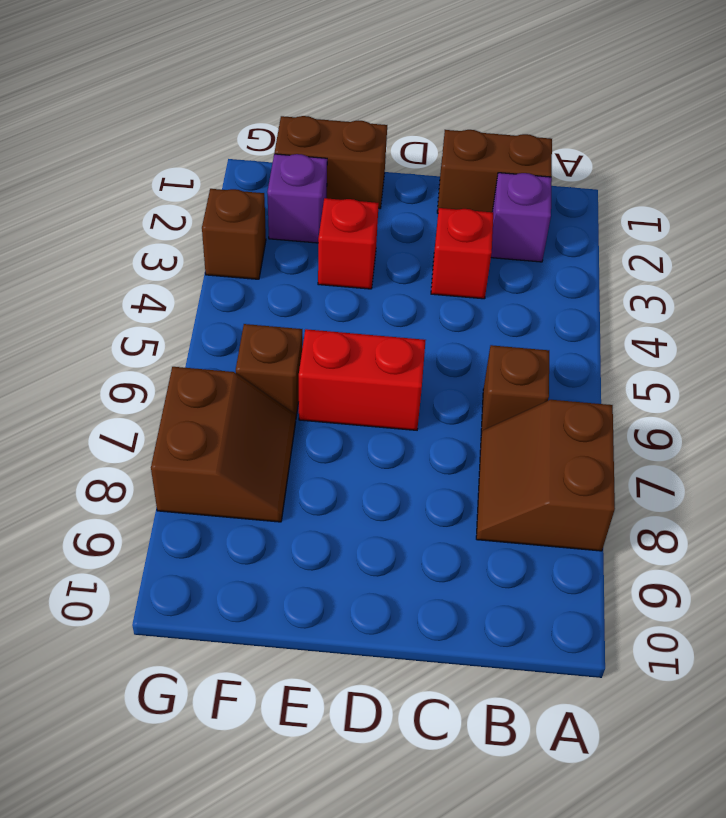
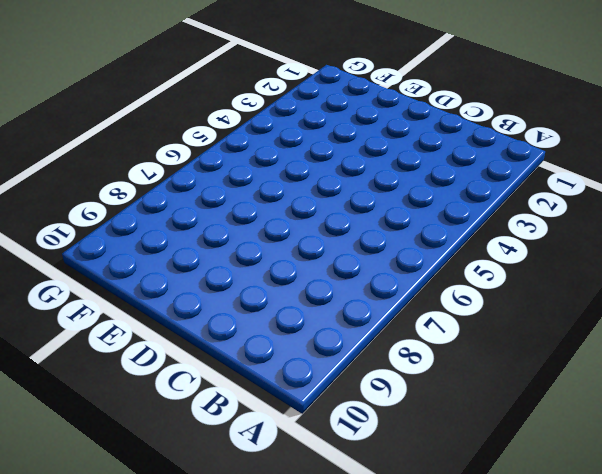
none -> brown slope A7:B8 level 1 top A
none -> brown brick B1:C1 level 1
none -> purple brick B2 level 1

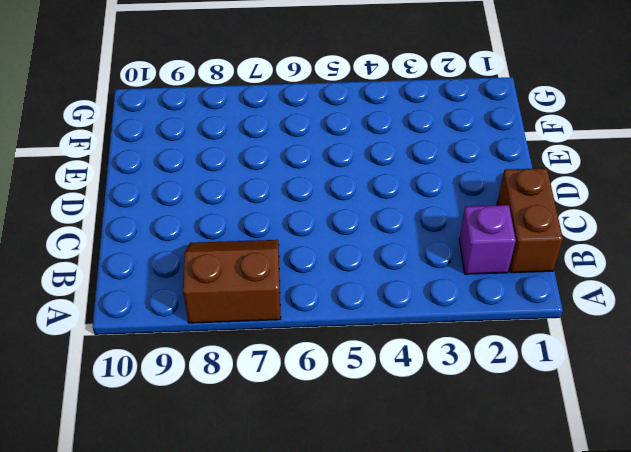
none -> brown brick B6 level 1
none -> red brick C3 level 1
none -> red brick D6:E6 level 1

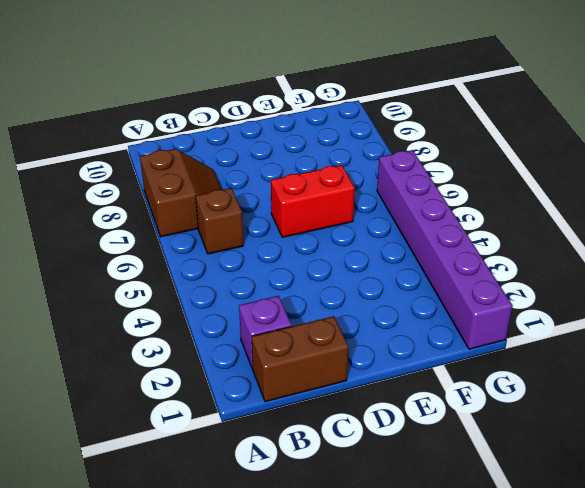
purple brick G1:G6 level 1 -> brown brick G3 level 1
none -> red brick C3 level 1
none -> brown brick E1:F1 level 1
none -> red brick E3 level 1

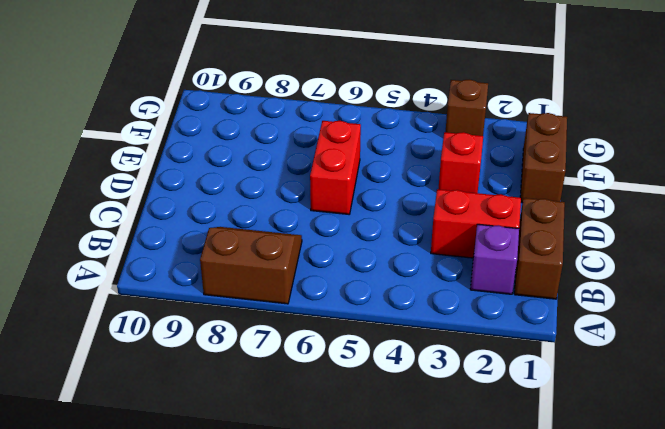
red brick C2:C3 level 1 -> red brick C3 level 1
none -> brown brick B6 level 1
none -> purple brick F2 level 1
none -> brown brick F6 level 1

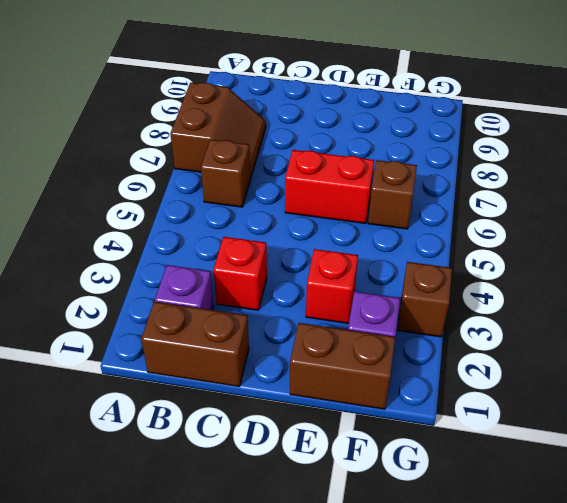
none -> brown slope F7:G8 level 1 top G

